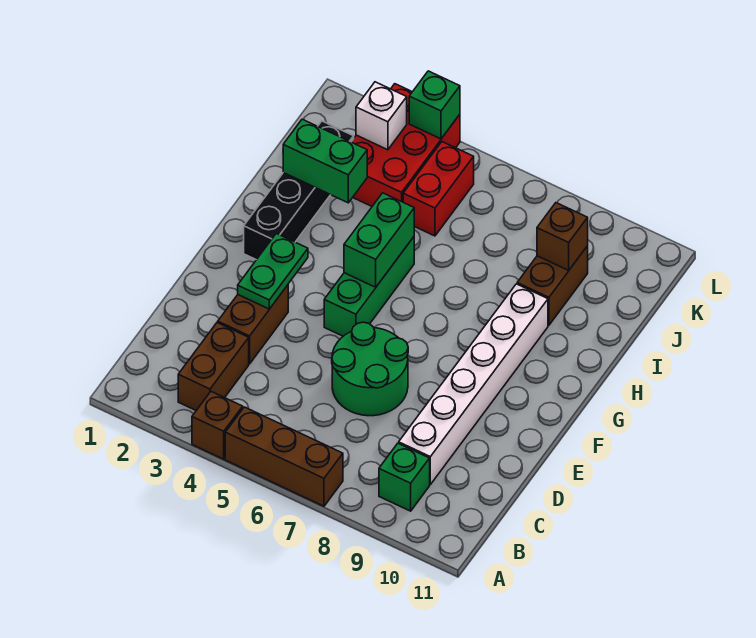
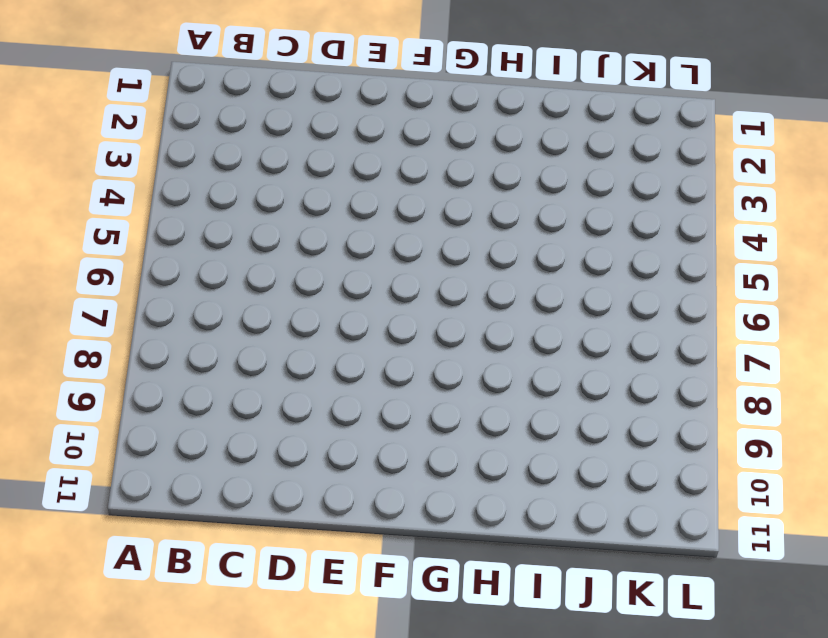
none -> brown brick A4 level 1
none -> brown brick A5:A7 level 1
none -> brown brick B3:C3 level 1

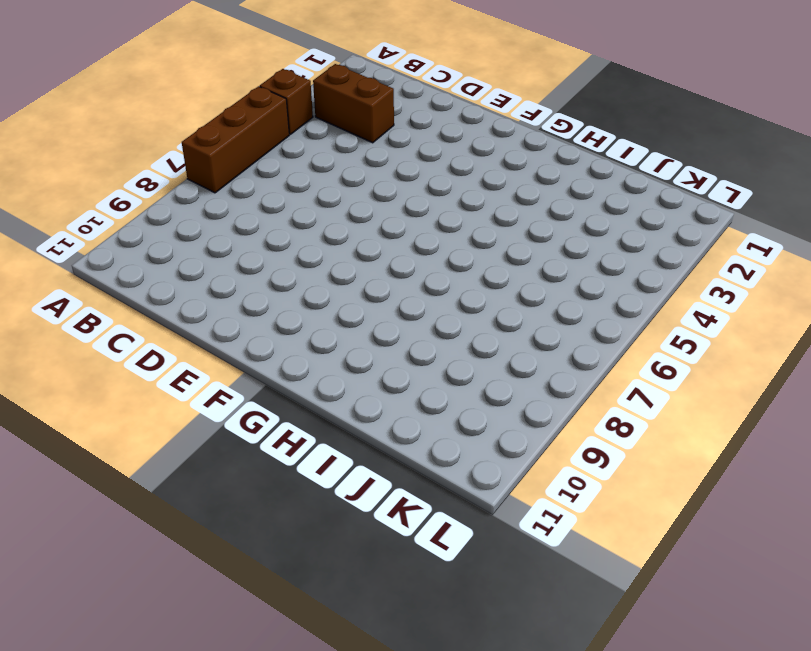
none -> green brick B9 level 1
none -> white brick C9:H9 level 1
none -> brown brick D3:E3 level 1

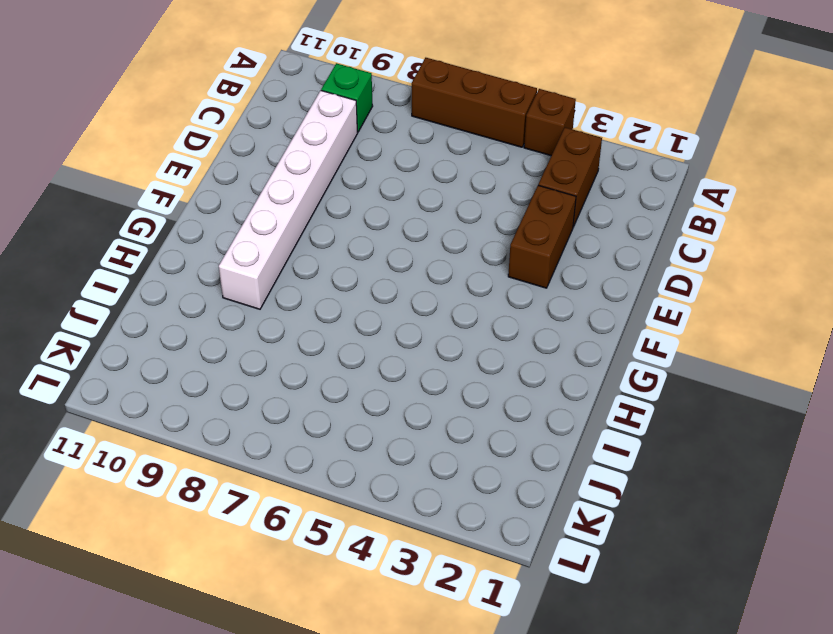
none -> green round brick D6:E7 level 1
none -> green brick F5:H5 level 1
none -> black brick G2:J2 level 1

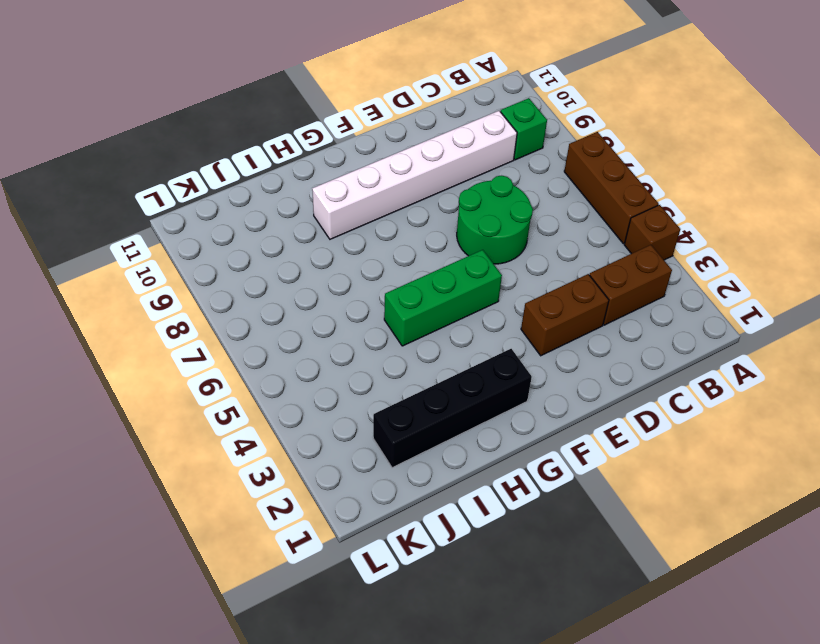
none -> brown brick I9:J9 level 1
none -> red brick J3:L4 level 1
none -> red brick J5:K5 level 1

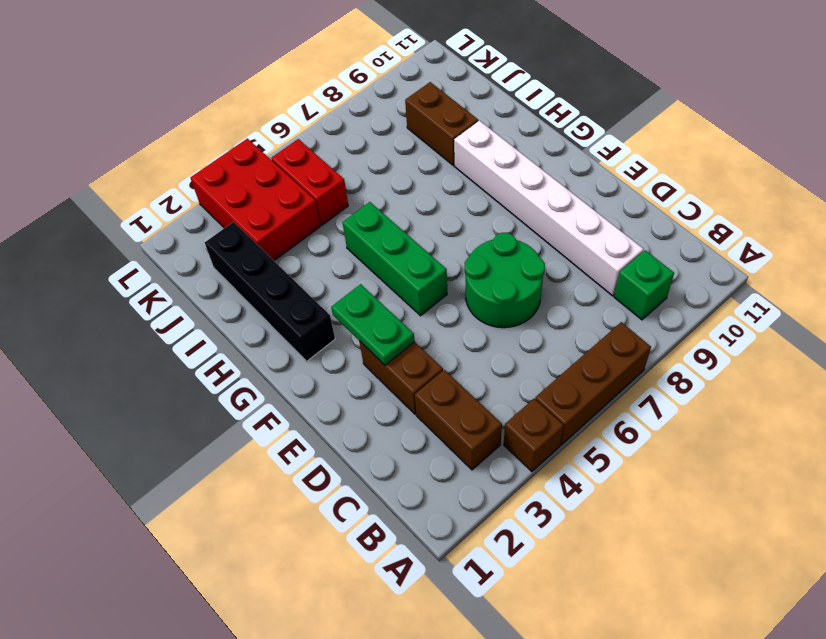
none -> green brick G5:H5 level 2
none -> green brick I2:I3 level 2
none -> brown brick J9 level 2

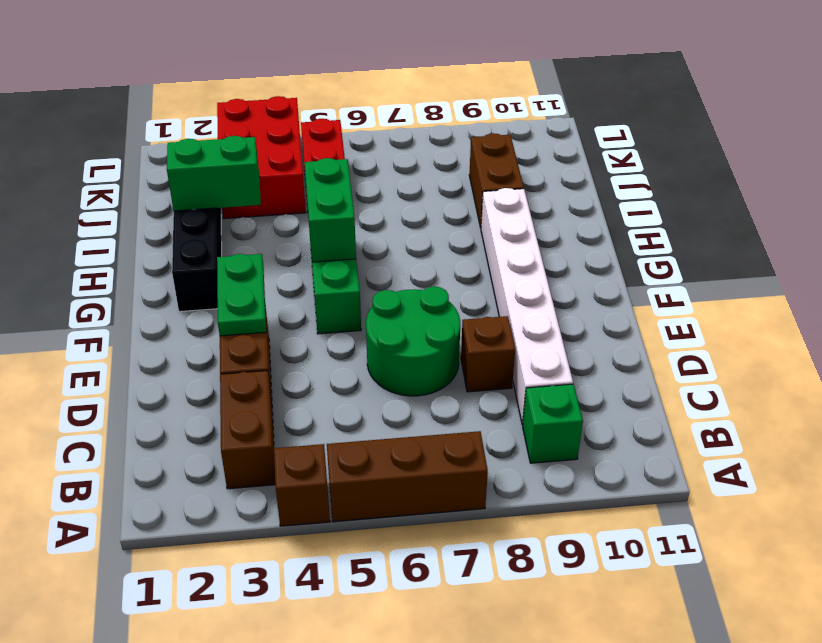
brown brick D8 level 1 -> brown brick J9 level 2
none -> white brick K3 level 2
none -> green brick L4 level 2

